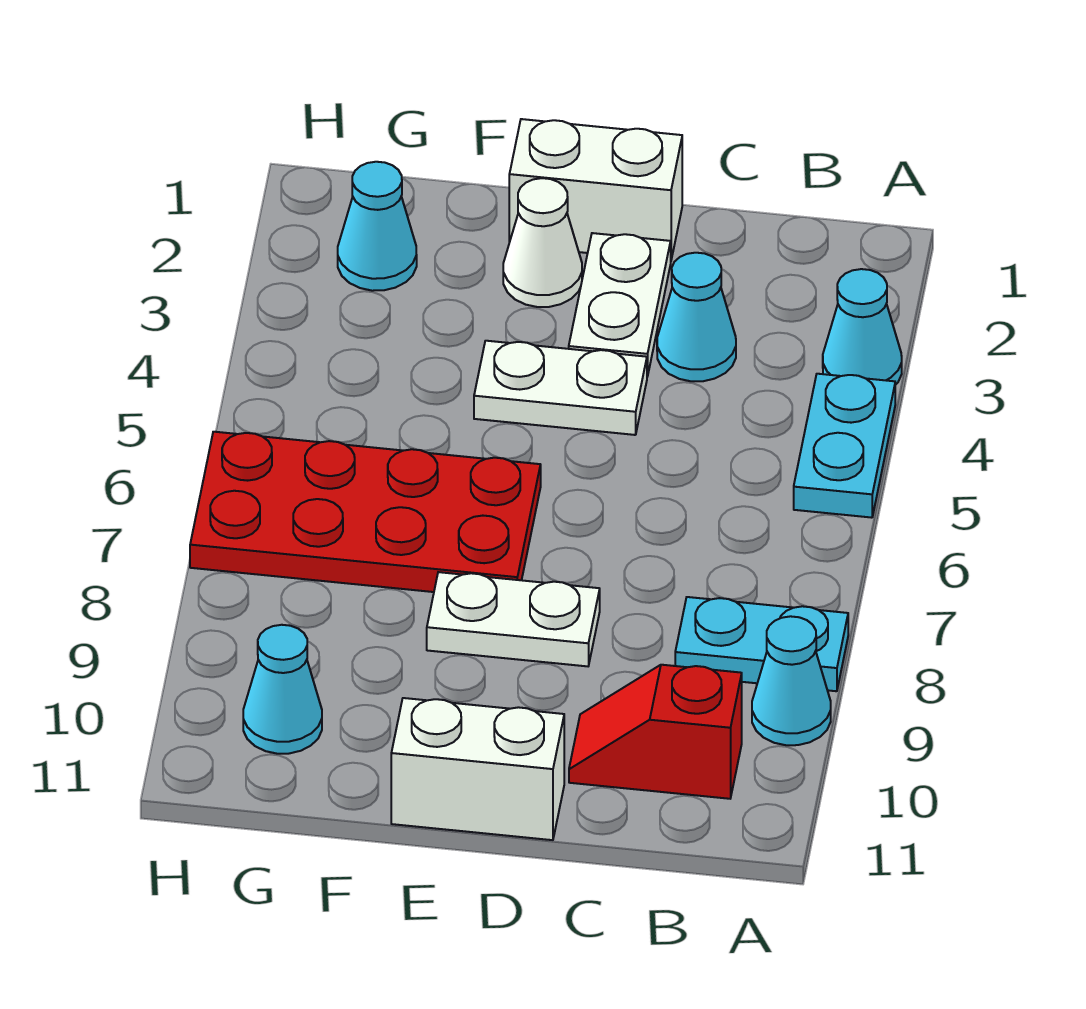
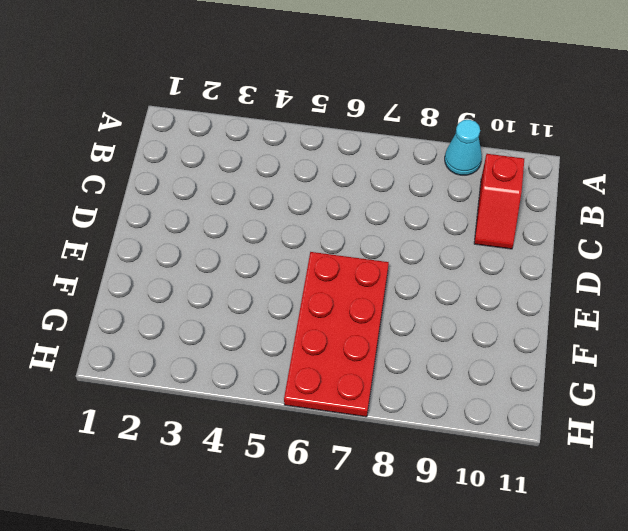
none -> cyan cone A3 level 1
none -> cyan plate A4:A5 level 1
none -> cyan plate A8:B8 level 1

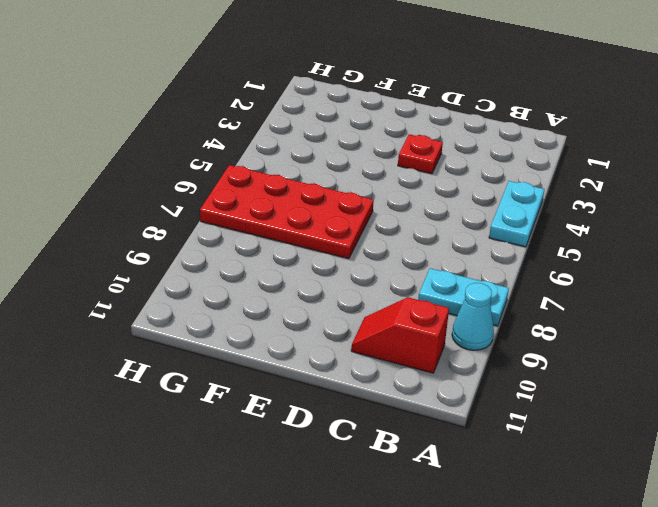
red plate D3 level 1 -> white plate D2:D3 level 1
none -> cyan cone A3 level 1
none -> cyan cone C3 level 1
none -> white brick D1:E1 level 1

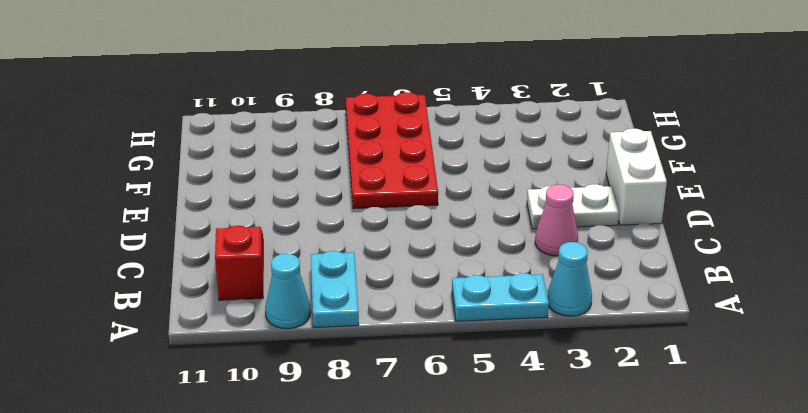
pink cone C3 level 1 -> cyan cone C3 level 1
none -> white plate D4:E4 level 1
none -> white plate D8:E8 level 1
none -> white brick D11:E11 level 1

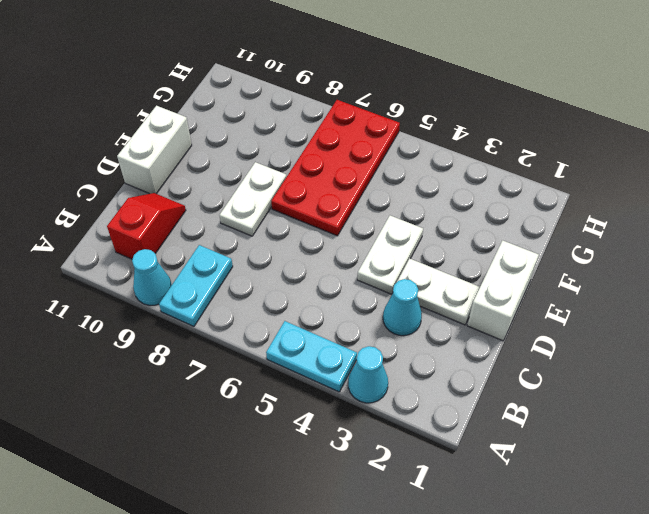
none -> white cone E2 level 1
none -> cyan cone G2 level 1
none -> cyan cone G10 level 1

